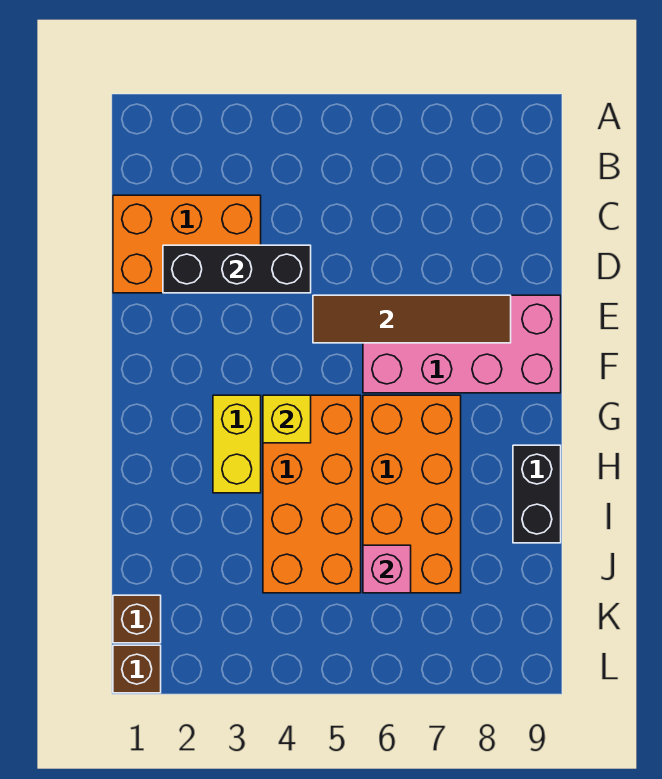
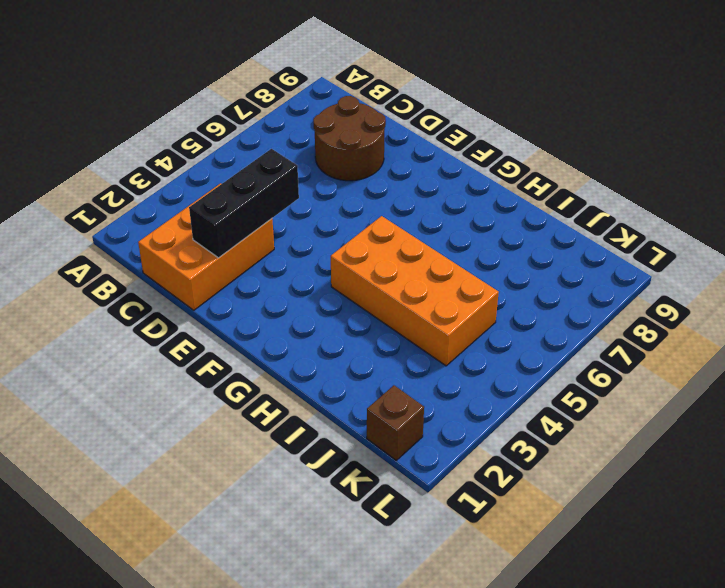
brown round brick C7:D8 level 1 -> none
none -> pink brick E6:F9 level 1
none -> yellow brick G3:H3 level 1
none -> orange brick G6:J7 level 1

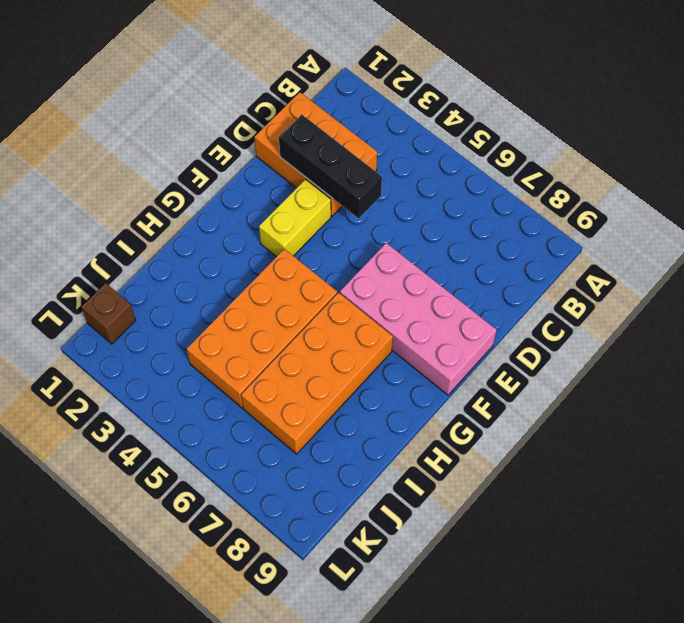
yellow brick E3:F3 level 1 -> yellow brick G3:H3 level 1
none -> black brick H9:I9 level 1
none -> brown brick L1 level 1
none -> brown tile E5:E8 level 2

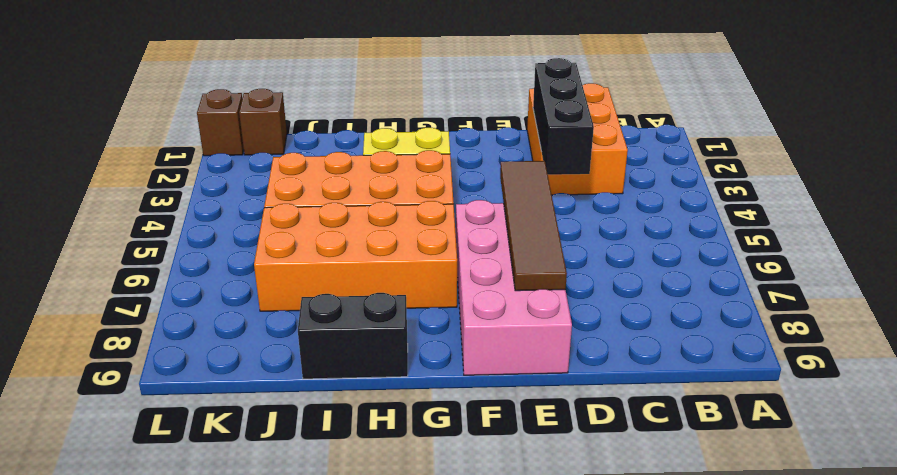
none -> yellow brick G4 level 2
none -> pink brick J6 level 2

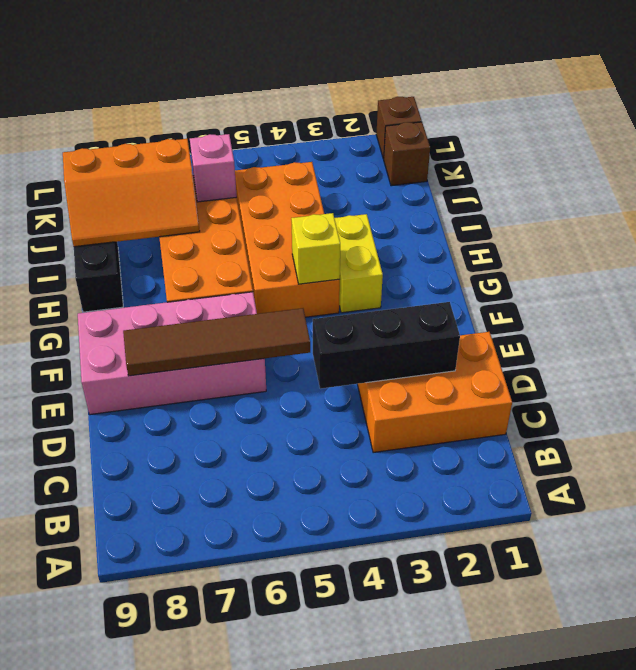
orange slope I7:J9 level 2 top J -> none

